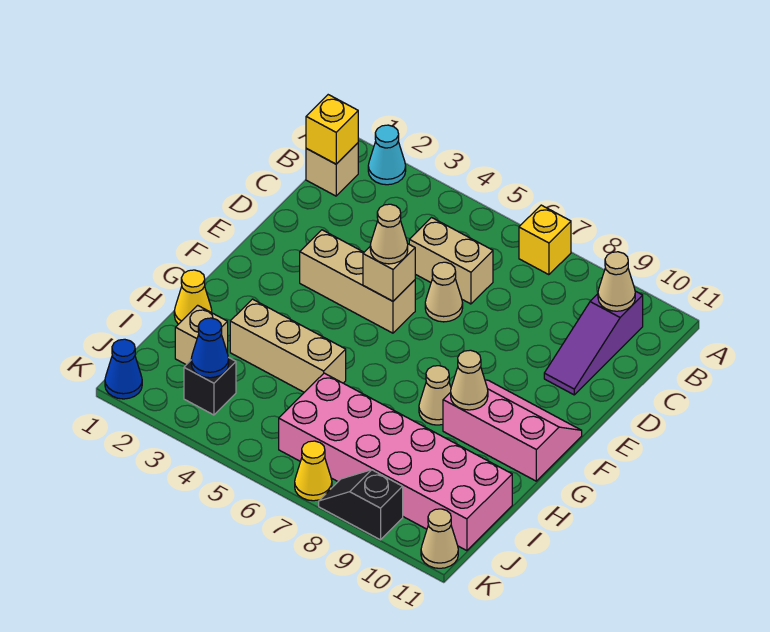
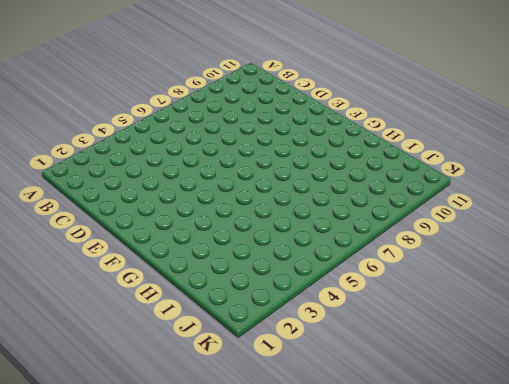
none -> cyan cone A2 level 1
none -> yellow brick A7 level 1
none -> tan brick B1 level 1

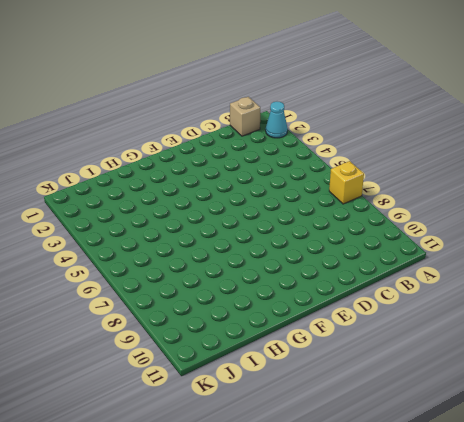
none -> purple slope B10:D10 level 1 top B
none -> tan brick C5:C6 level 1
none -> tan cone D6 level 1

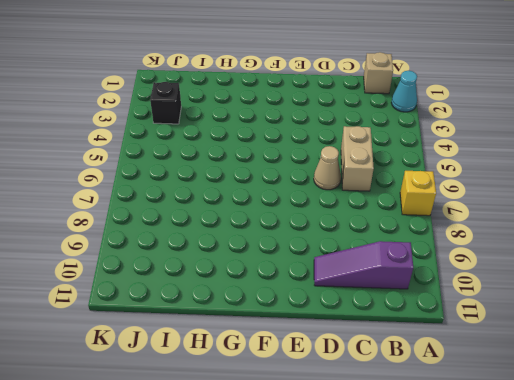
none -> tan brick E3:E5 level 1
none -> pink slope F9:G11 level 1 top G
none -> tan cone G8 level 1

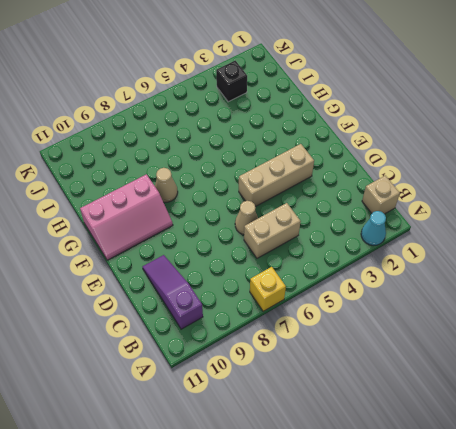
none -> yellow cone H1 level 1
none -> tan brick H3:H5 level 1
none -> tan brick I2 level 1

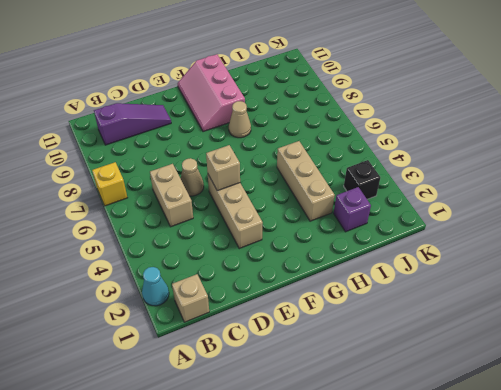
purple brick I2 level 1 -> tan brick I2 level 1
none -> yellow cone H1 level 1
none -> pink brick I6:J11 level 1
none -> blue cone K1 level 1

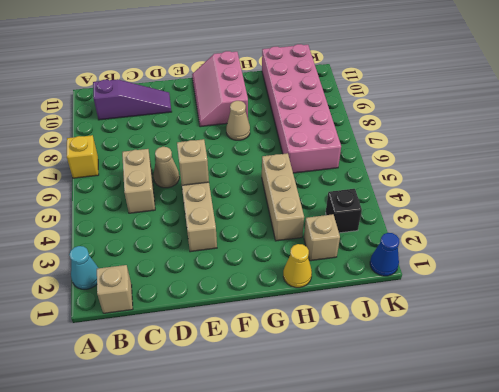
none -> yellow cone K7 level 1
none -> black slope K8:K9 level 1 top 9
none -> tan cone K11 level 1

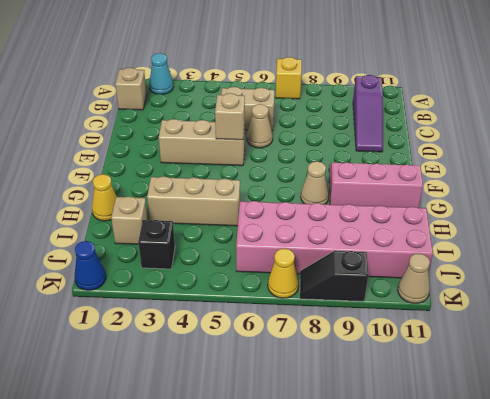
none -> yellow brick B1 level 2
none -> tan cone B10 level 2
none -> tan cone G9 level 2

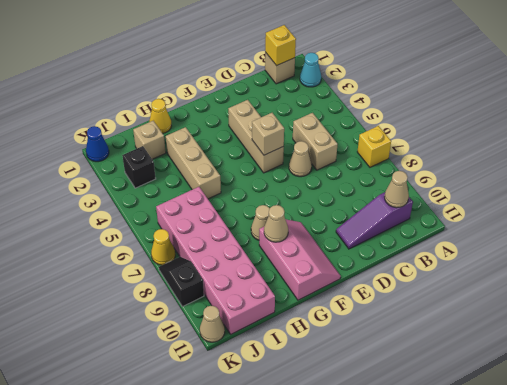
none -> blue cone J3 level 2
none -> tan cone E5 level 3

